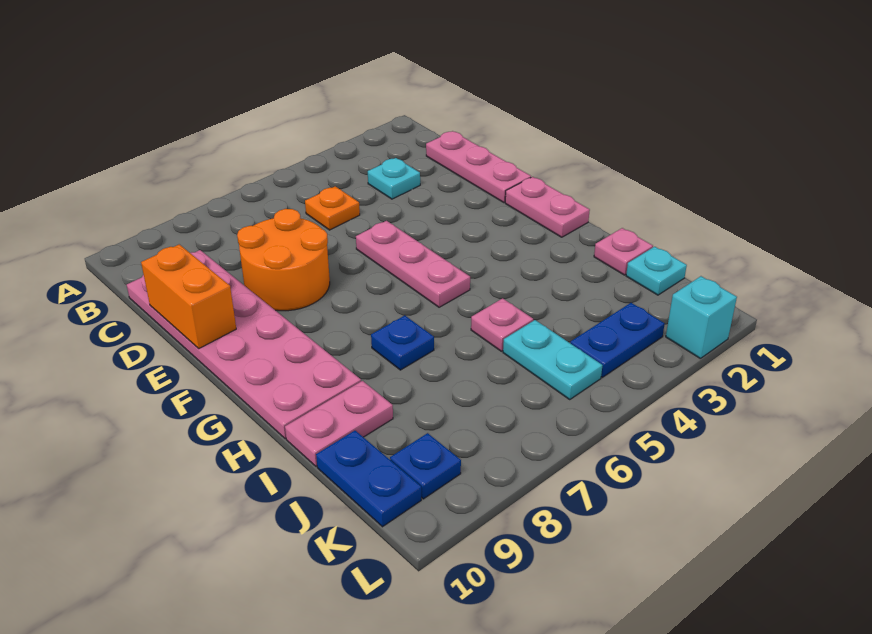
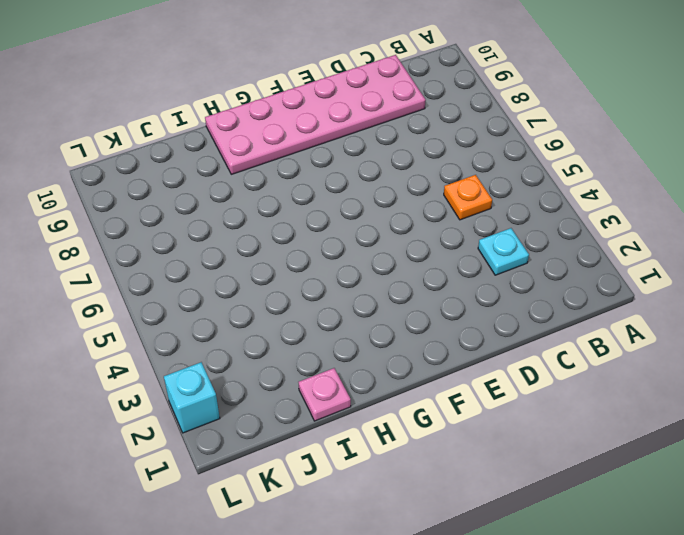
none -> pink plate C1:E1 level 1
none -> orange round brick D7:E8 level 1
none -> pink plate E5:G5 level 1

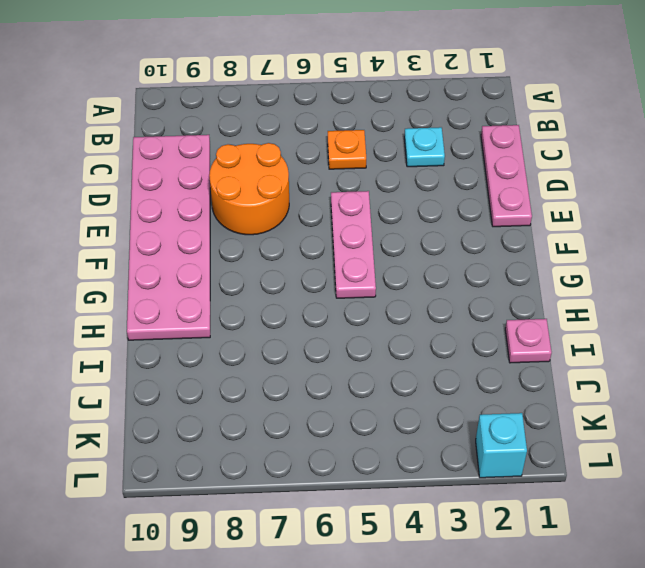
none -> pink plate F1:G1 level 1
none -> blue plate H7 level 1
none -> pink plate I5 level 1

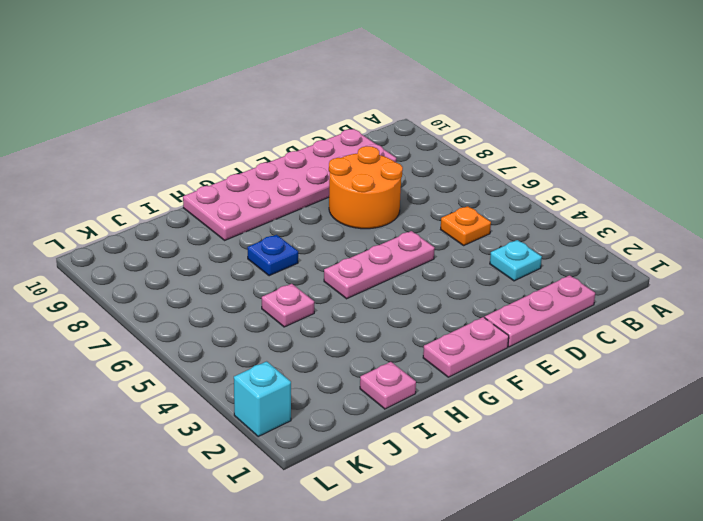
none -> pink plate I9:I10 level 1
none -> cyan plate J1 level 1
none -> cyan plate J5:K5 level 1

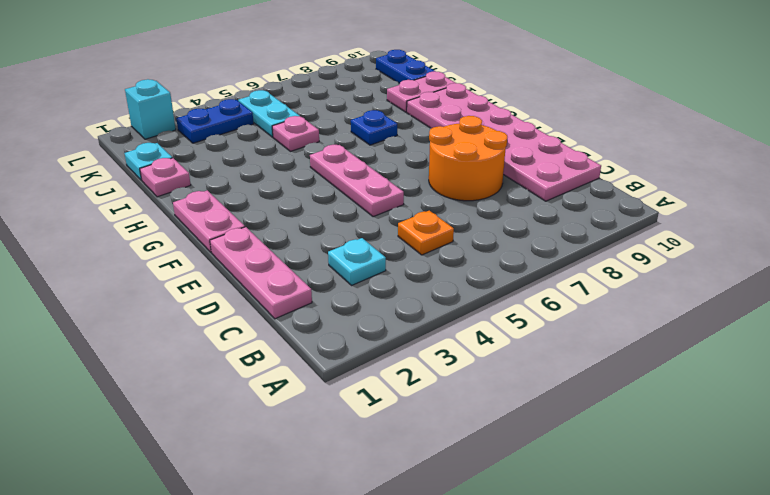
none -> blue plate K9 level 1
none -> orange brick D10:E10 level 2

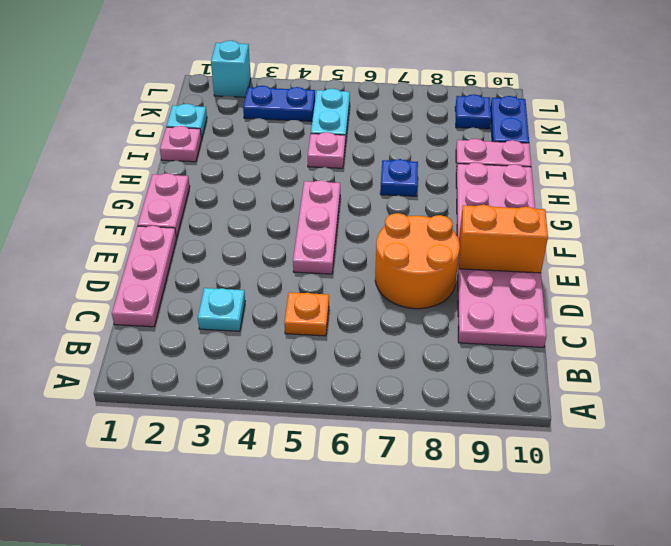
orange brick E9:E10 level 2 -> orange brick D10:E10 level 2

